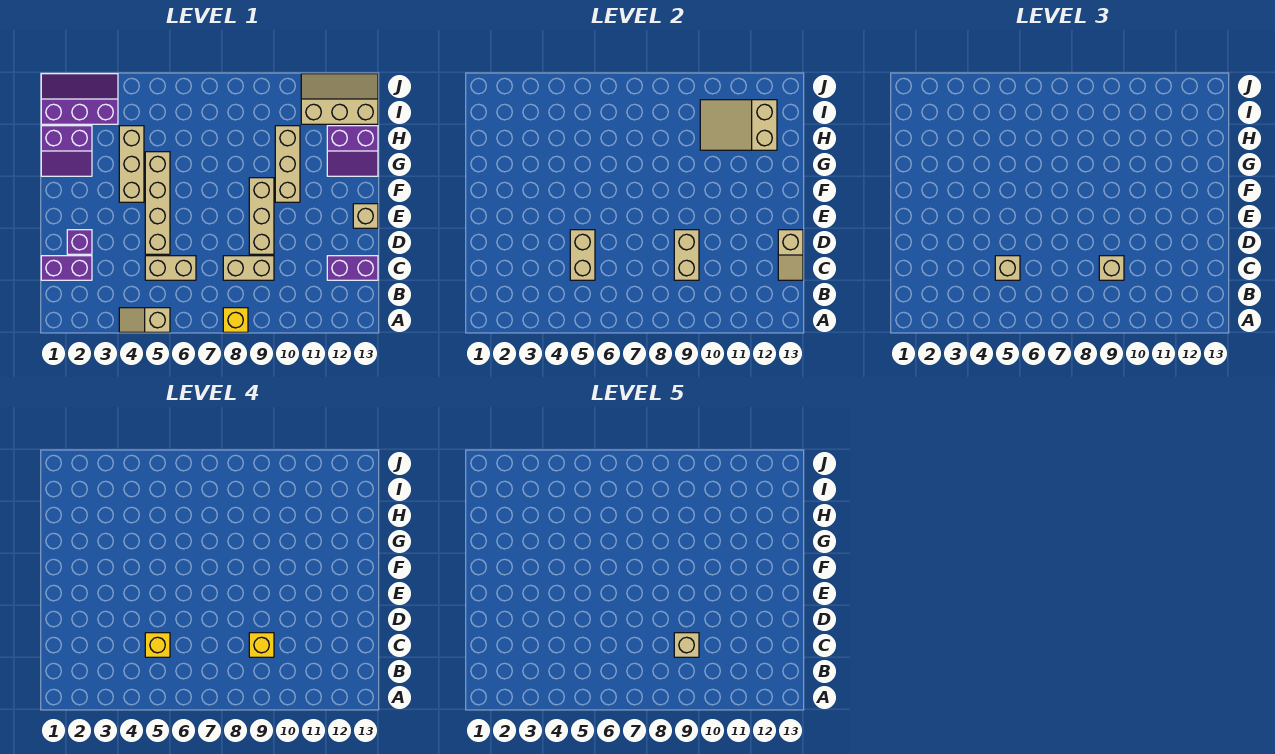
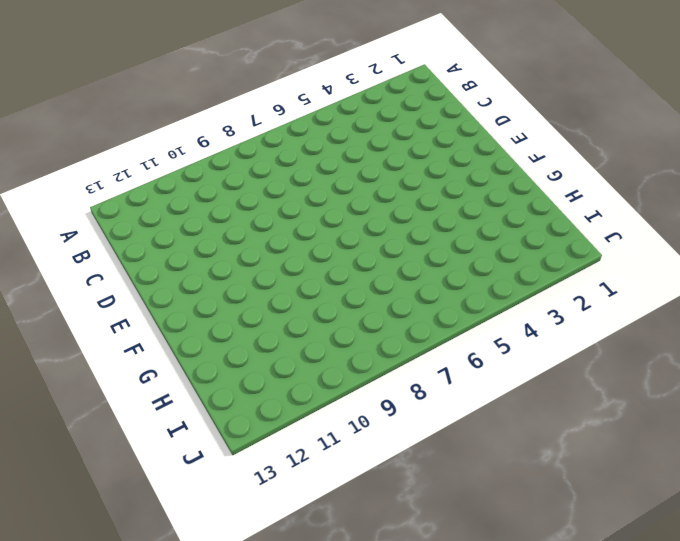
none -> tan slope A4:A5 level 1 top 5
none -> yellow brick A8 level 1
none -> purple brick C1:C2 level 1

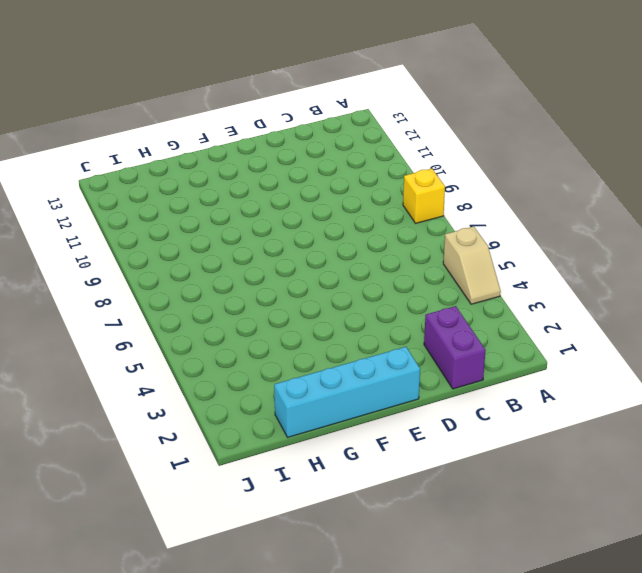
cyan brick E1:H1 level 1 -> purple slope G1:H2 level 1 top H
none -> tan brick C5:C6 level 1
none -> tan brick C8:C9 level 1
none -> purple brick C12:C13 level 1

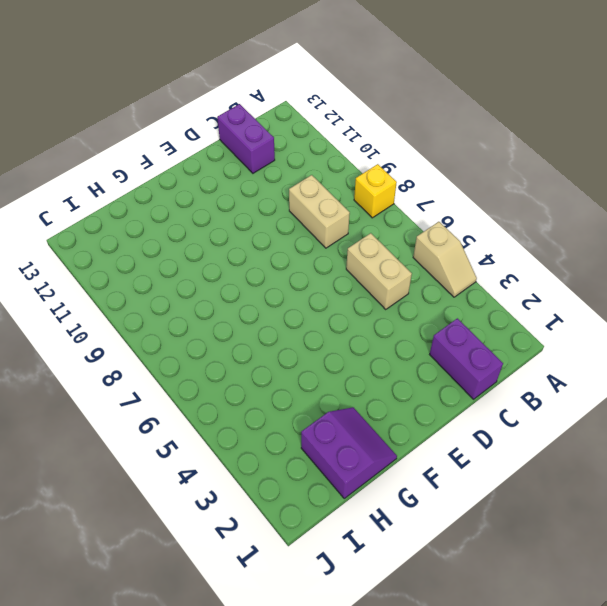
none -> purple brick D2 level 1
none -> tan brick D5:G5 level 1
none -> tan brick D9:F9 level 1

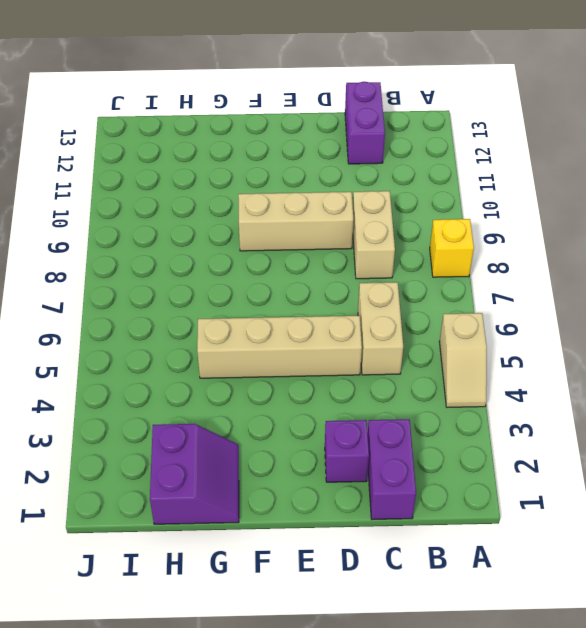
none -> tan brick E13 level 1
none -> tan brick F4:H4 level 1
none -> tan brick F10:H10 level 1

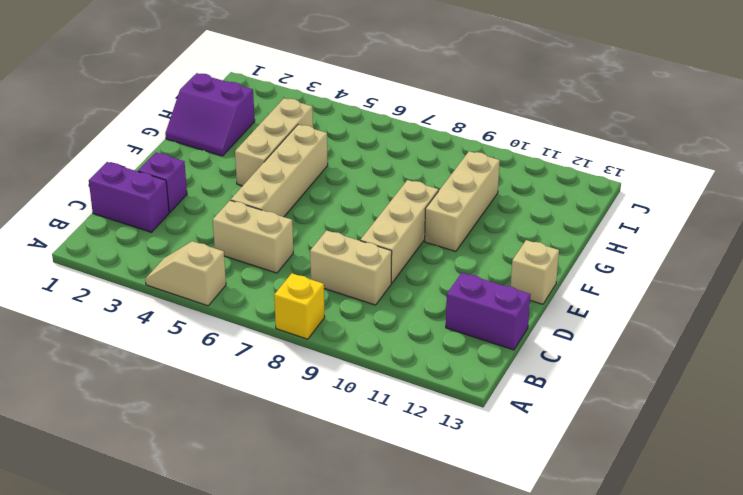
none -> purple slope G12:H13 level 1 top H
none -> purple slope I1:J3 level 1 top I
none -> tan slope I11:J13 level 1 top I

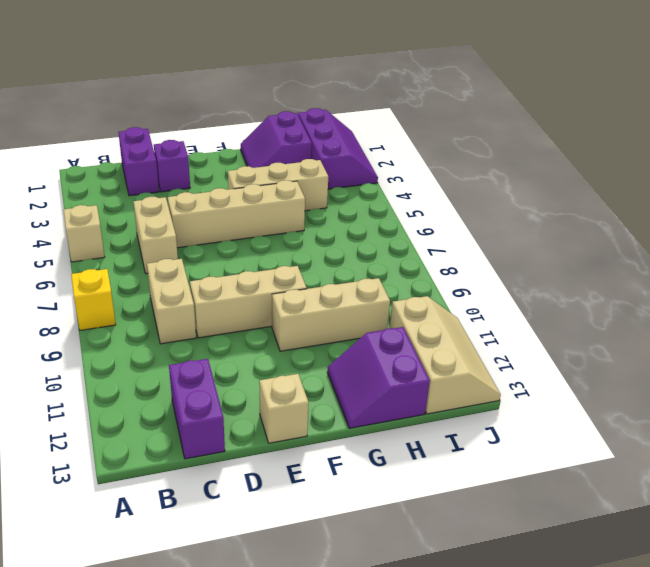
none -> tan brick C5:D5 level 2
none -> tan brick C9:D9 level 2
none -> tan slope C13:D13 level 2 top D

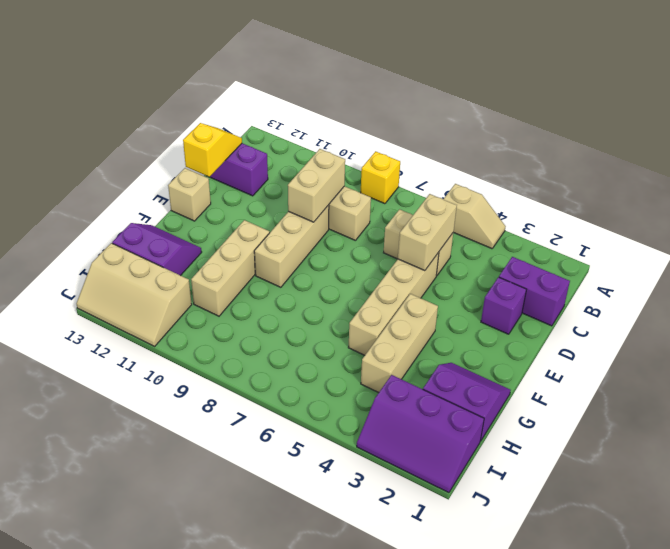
yellow slope C13:D13 level 2 top D -> tan slope C13:D13 level 2 top D
none -> tan slope H10:I12 level 2 top 12
none -> tan brick C5 level 3
none -> tan brick C9 level 3

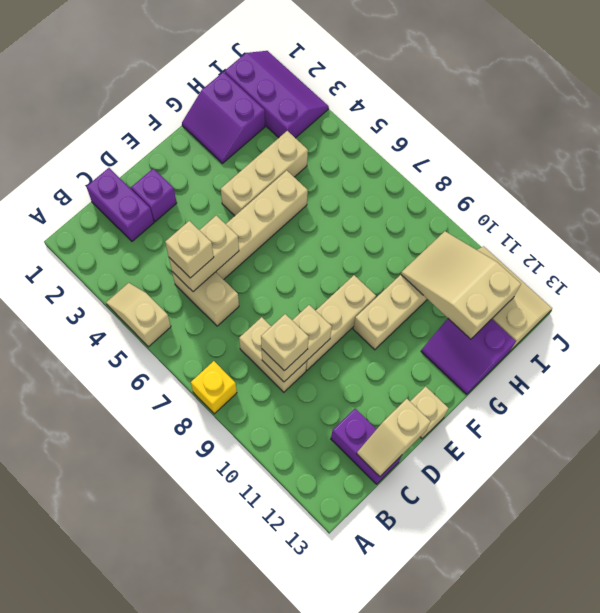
none -> yellow brick C5 level 4
none -> yellow brick C9 level 4
none -> tan brick C9 level 5

